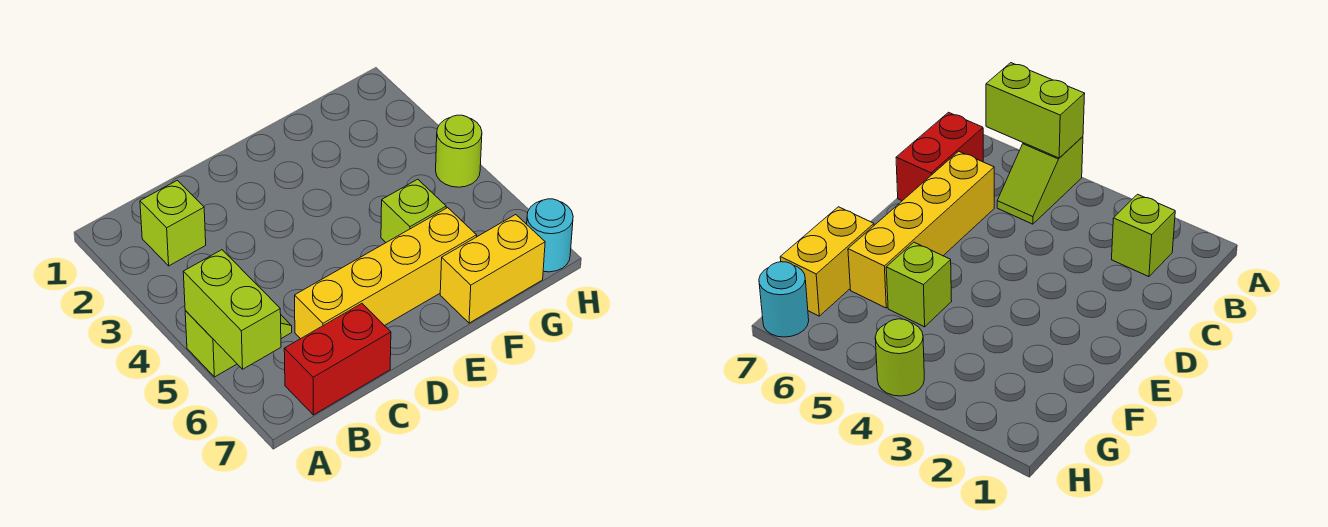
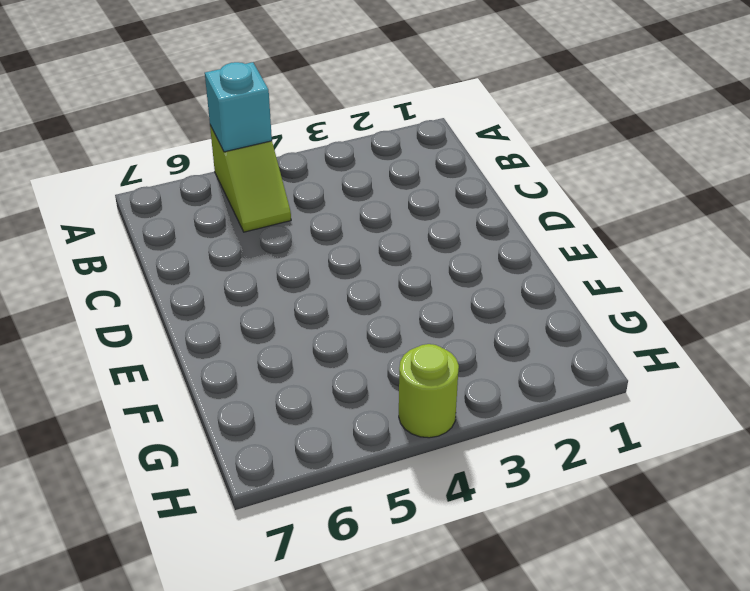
cyan brick A5 level 2 -> lime brick A5:A6 level 2
none -> lime brick B2 level 1
none -> red brick B7:C7 level 1

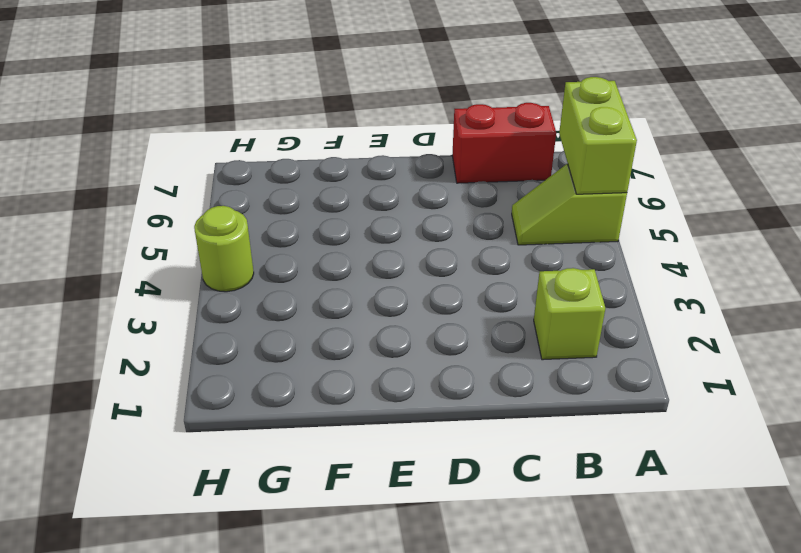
none -> yellow brick C6:F6 level 1
none -> lime brick F5 level 1

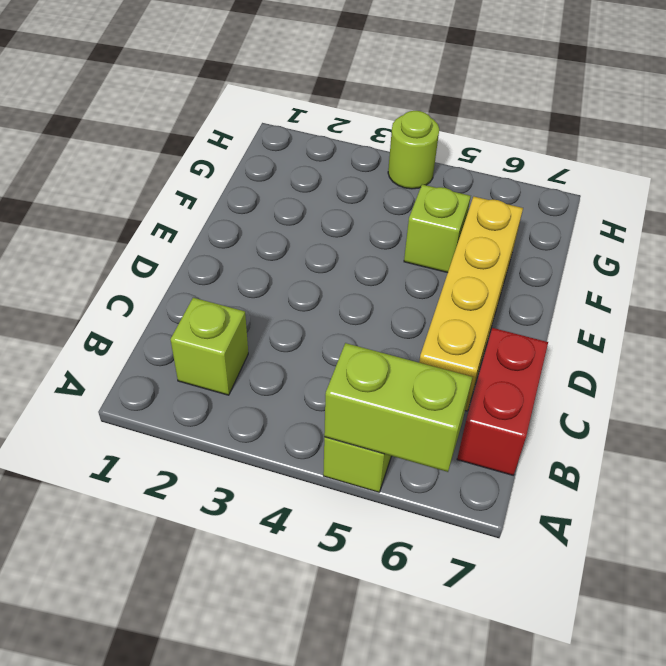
none -> yellow brick F7:G7 level 1
none -> cyan round brick H7 level 1

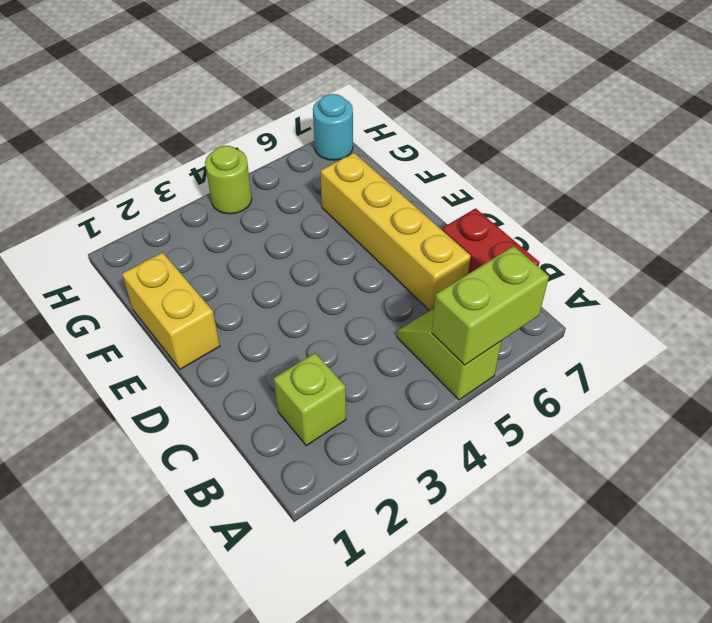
yellow brick E1:F1 level 1 -> yellow brick F7:G7 level 1
none -> lime brick F5 level 1

